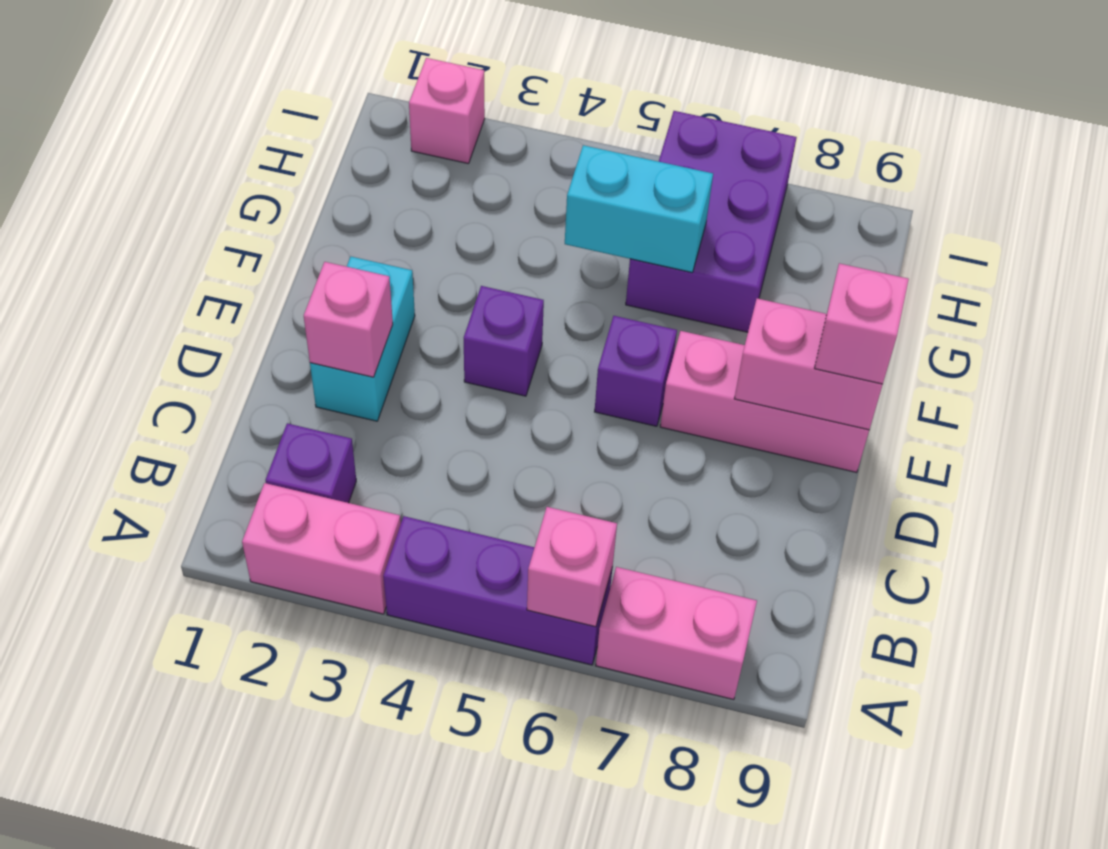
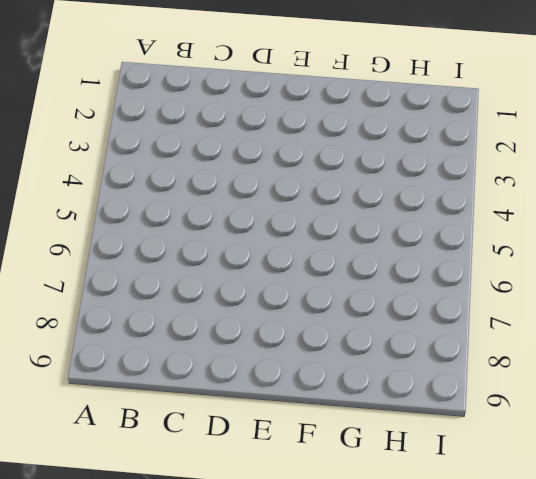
none -> pink brick A2:A3 level 1
none -> purple brick A4:A6 level 1
none -> pink brick A7:A8 level 1

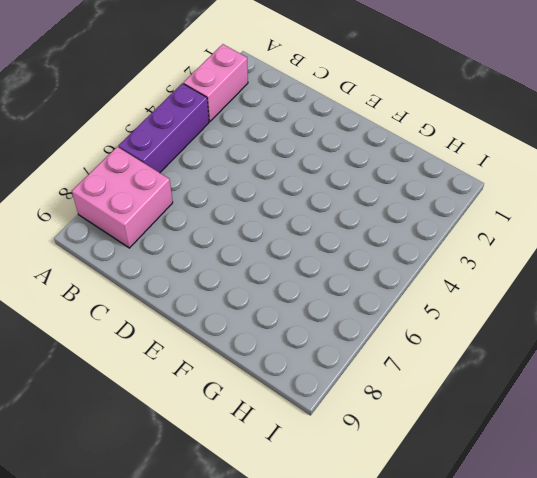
pink brick A7:B8 level 1 -> pink brick A7:A8 level 1
none -> purple brick B2 level 1
none -> cyan brick D2:E2 level 1
none -> purple brick E4 level 1

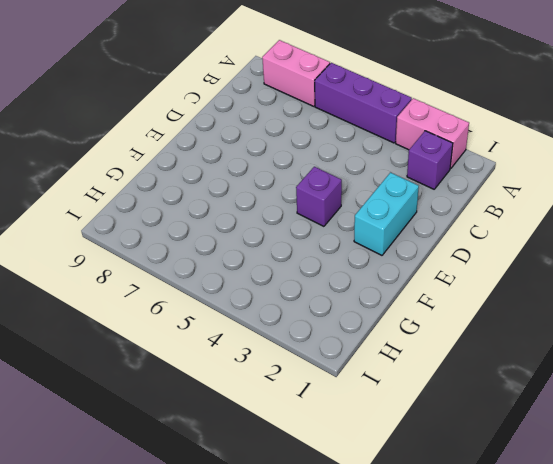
none -> purple brick E6 level 1
none -> pink brick E7:E9 level 1
none -> purple brick G6:I7 level 1

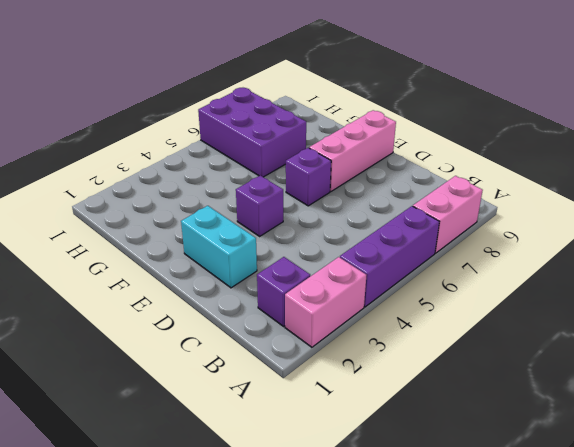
none -> pink brick I2 level 1
none -> pink brick A6 level 2
none -> pink brick D2 level 2

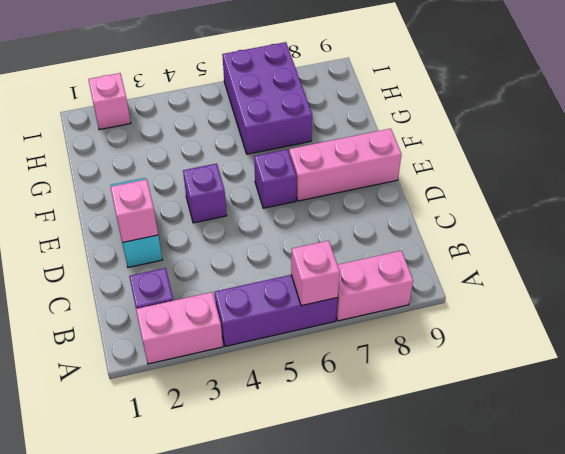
none -> pink brick E8:E9 level 2
none -> cyan brick G5:G6 level 2
none -> pink brick E9 level 3

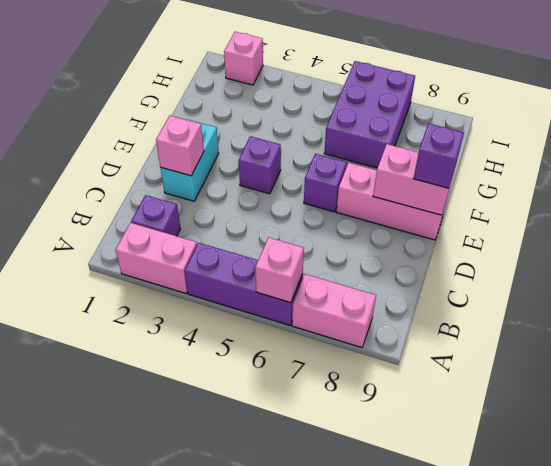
purple brick E9 level 3 -> pink brick E9 level 3
none -> cyan brick G5:G6 level 2

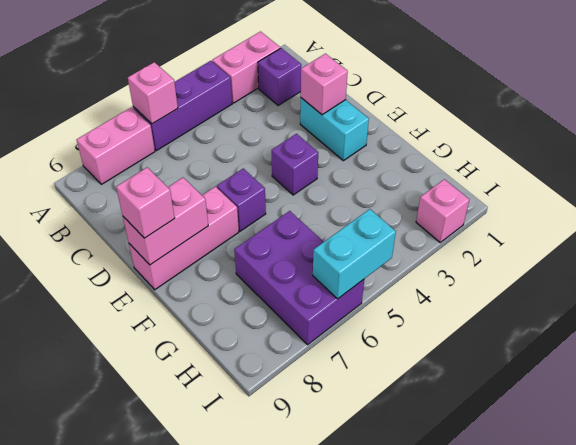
cyan brick I5:I6 level 2 -> cyan brick G5:G6 level 2

